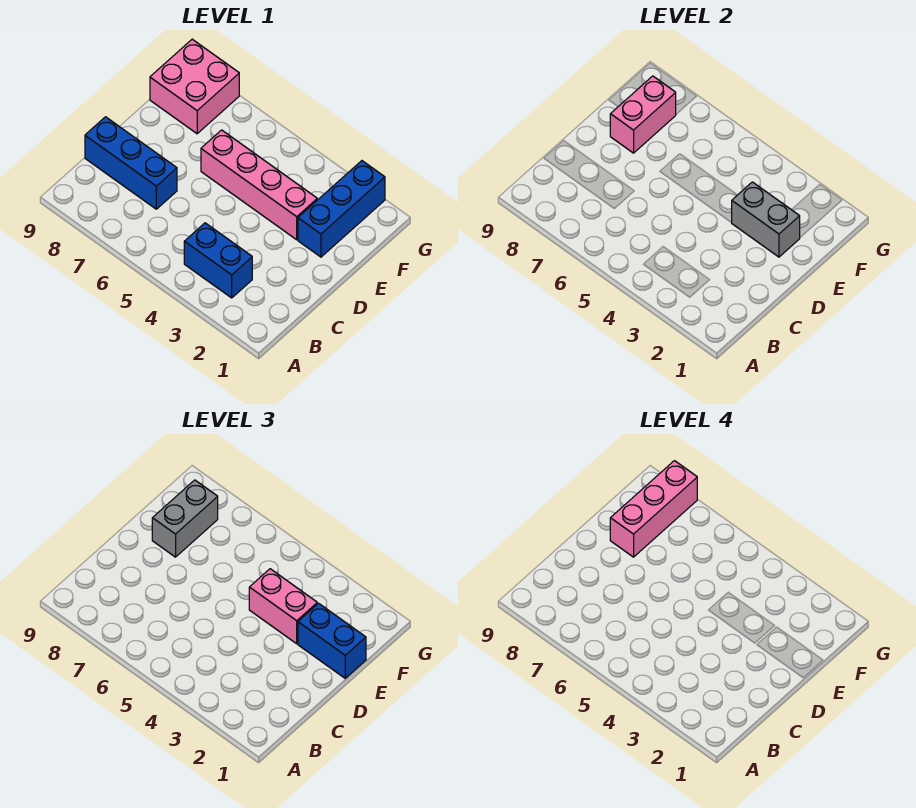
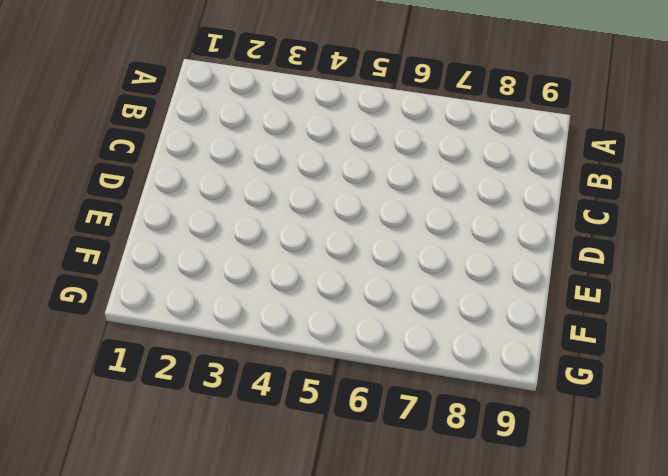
none -> blue brick B3:B4 level 1
none -> blue brick C7:C9 level 1

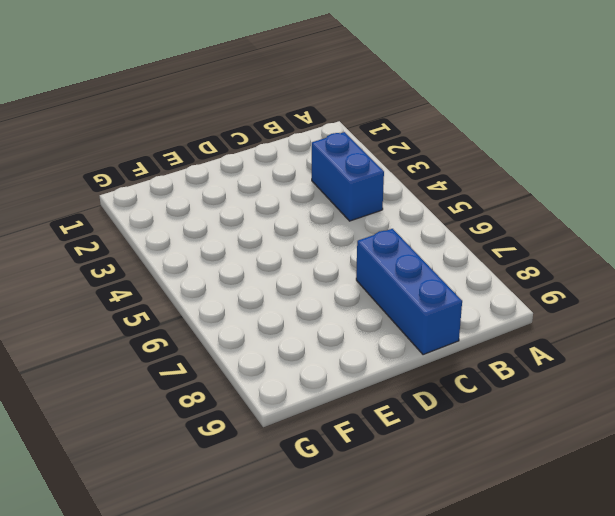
none -> blue brick E2:G2 level 1
none -> pink brick E3:E6 level 1

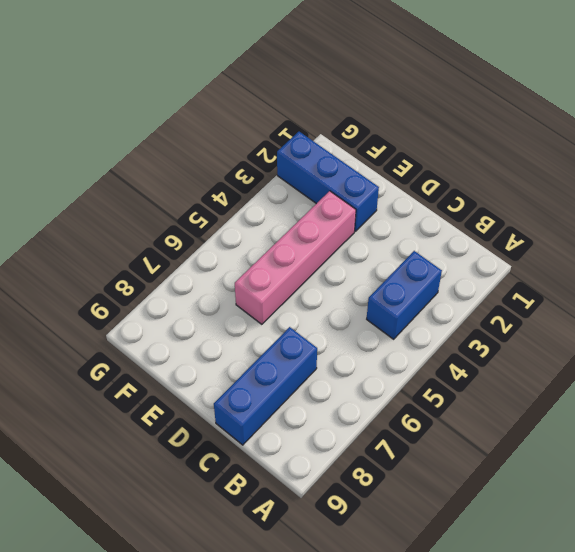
none -> pink brick F8:G9 level 1
none -> grey brick E2:E3 level 2

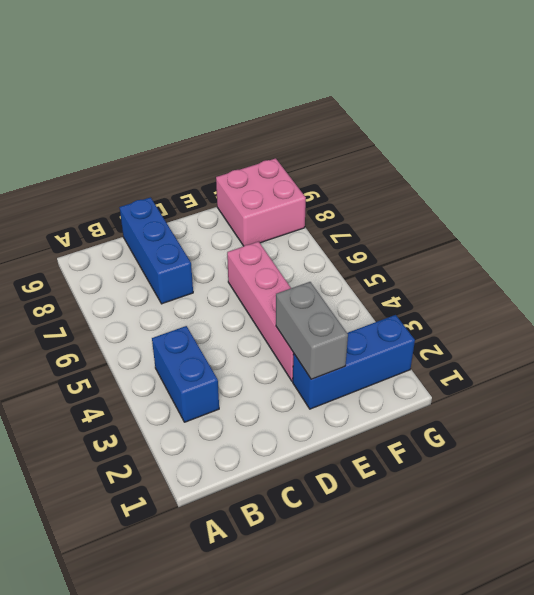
none -> pink brick E8:F8 level 2
none -> blue brick E1:E2 level 3

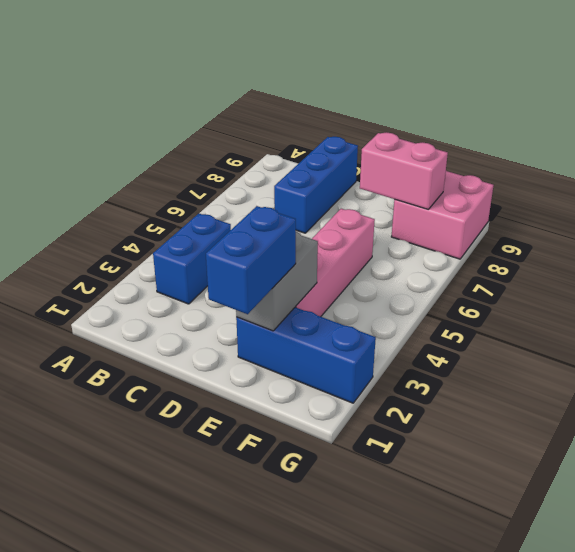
none -> pink brick E3:E4 level 3
none -> grey brick E8:F8 level 3

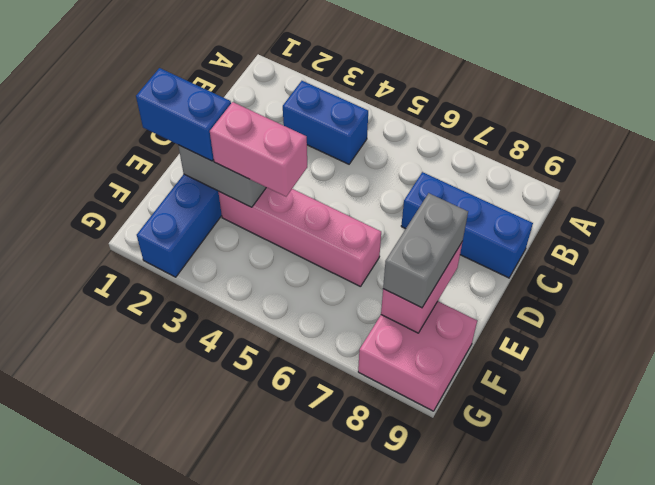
none -> pink brick E8:G8 level 4

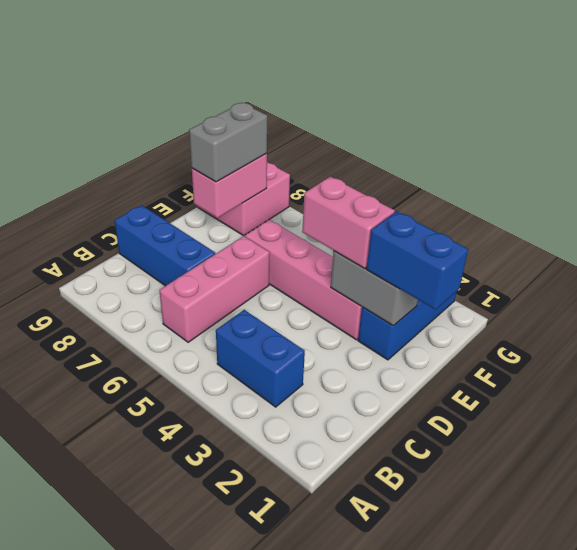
pink brick B6:D6 level 1 -> pink brick E8:G8 level 4

